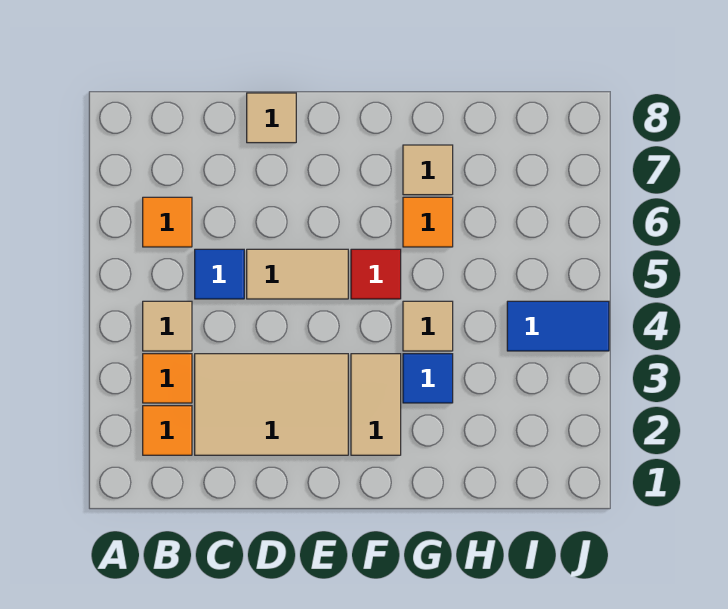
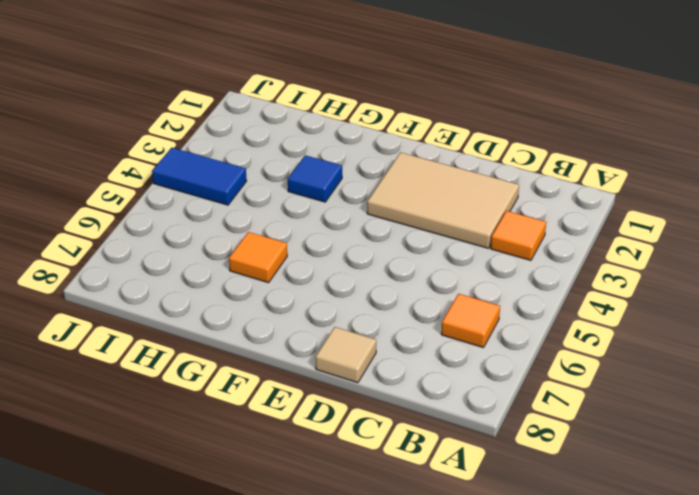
none -> orange tile B2 level 1
none -> tan tile B4 level 1
none -> blue tile C5 level 1

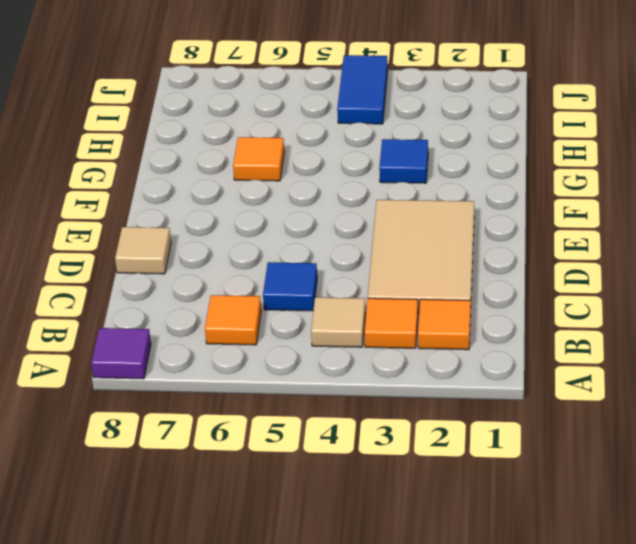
purple tile A8 level 1 -> none
none -> tan tile D5:E5 level 1
none -> tan tile F2:F3 level 1
none -> red tile F5 level 1

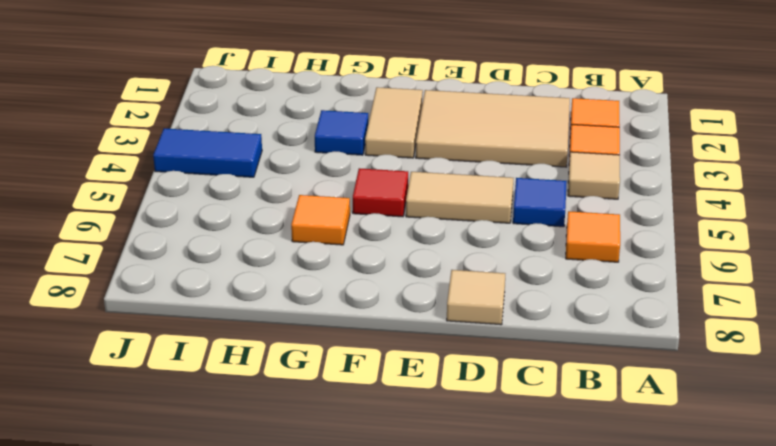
none -> tan tile G4 level 1
none -> tan tile G7 level 1

